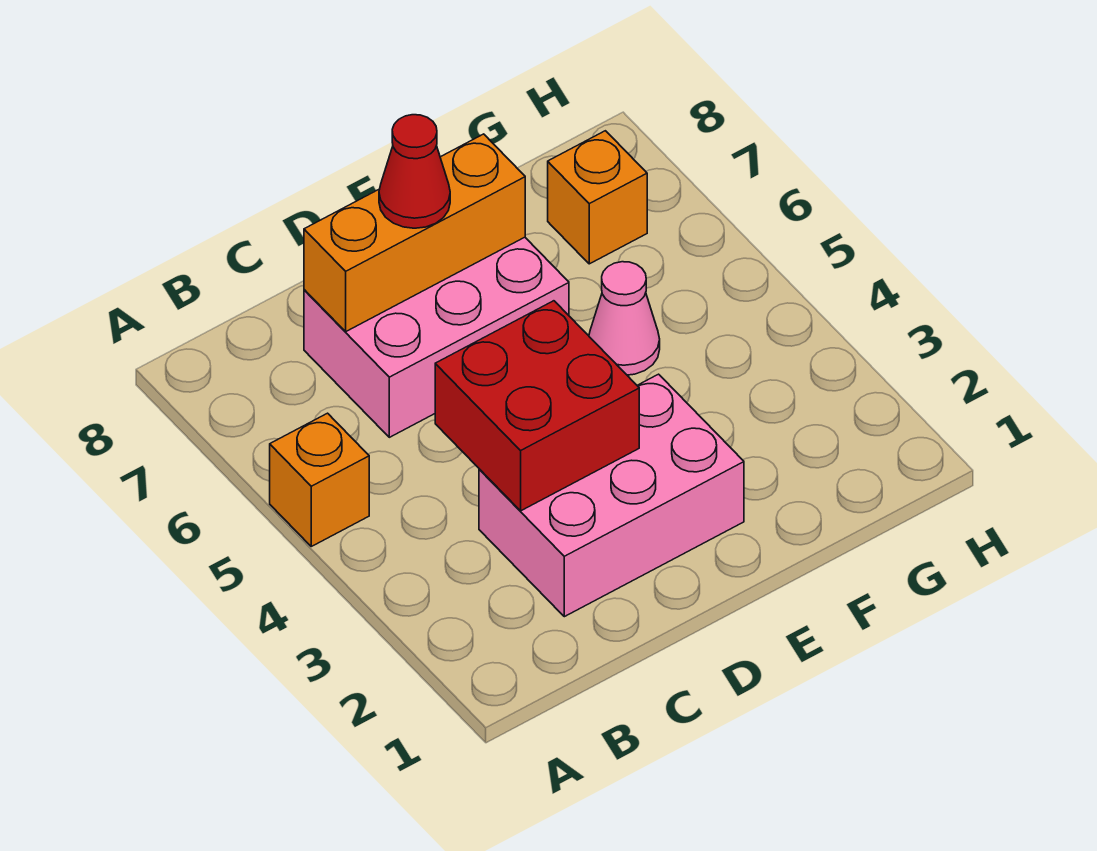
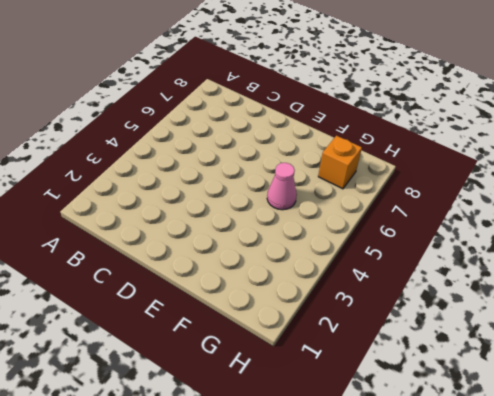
none -> orange brick A5 level 1
none -> pink brick C2:E3 level 1

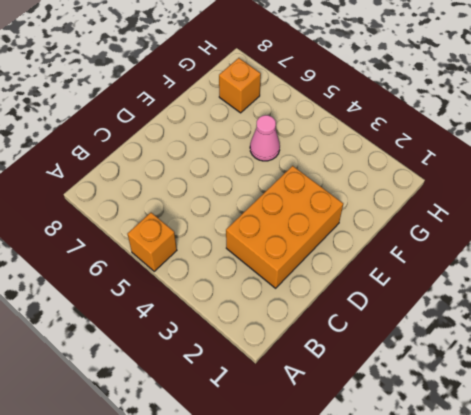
orange brick C2:E3 level 1 -> pink brick C2:E3 level 1
none -> pink brick C6:E7 level 1
none -> red brick C3:D4 level 2

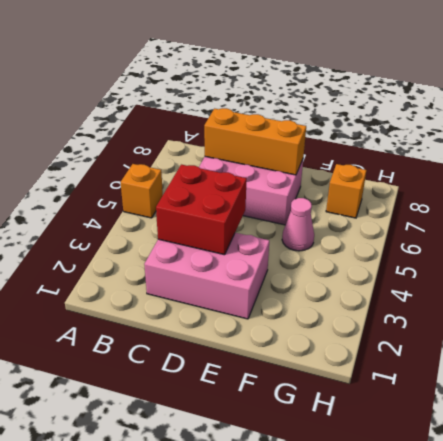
none -> red cone D7 level 3

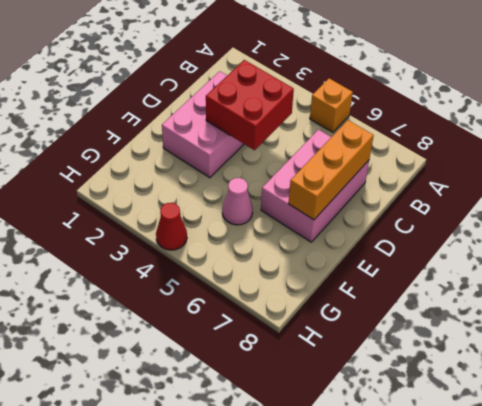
red cone H4 level 1 -> red cone D7 level 3
none -> orange brick G7 level 1

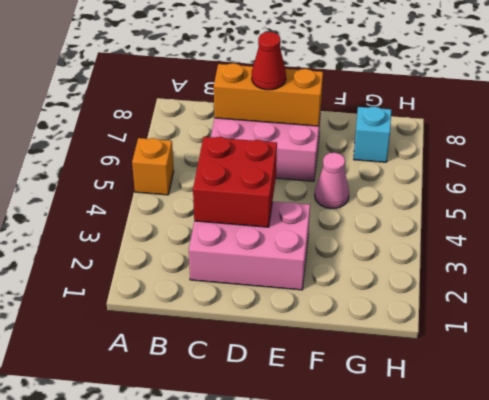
cyan brick G7 level 1 -> orange brick G7 level 1

